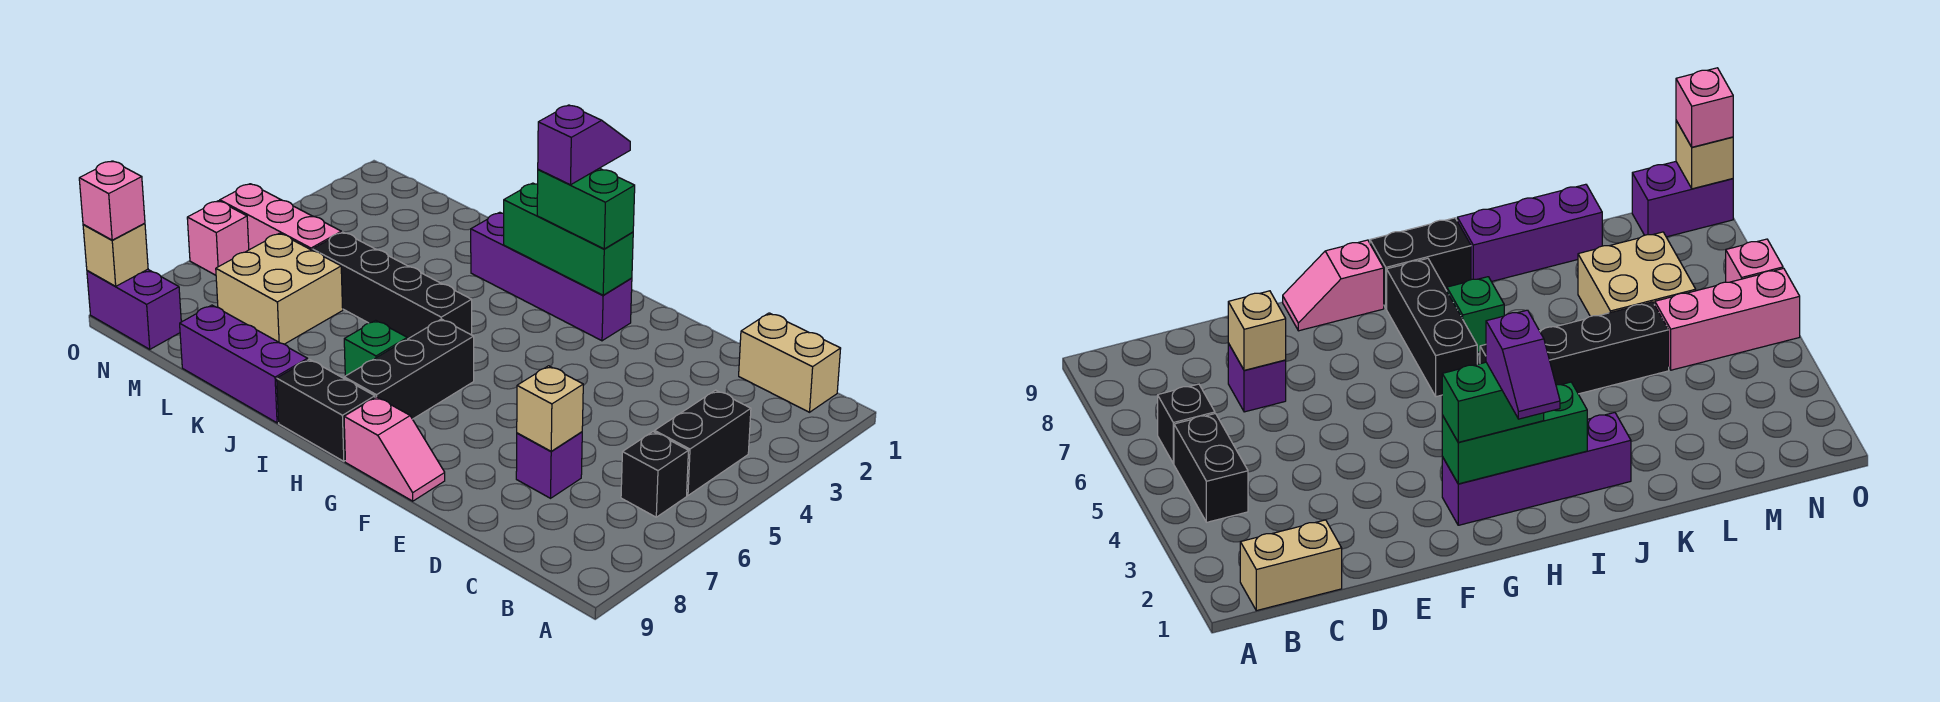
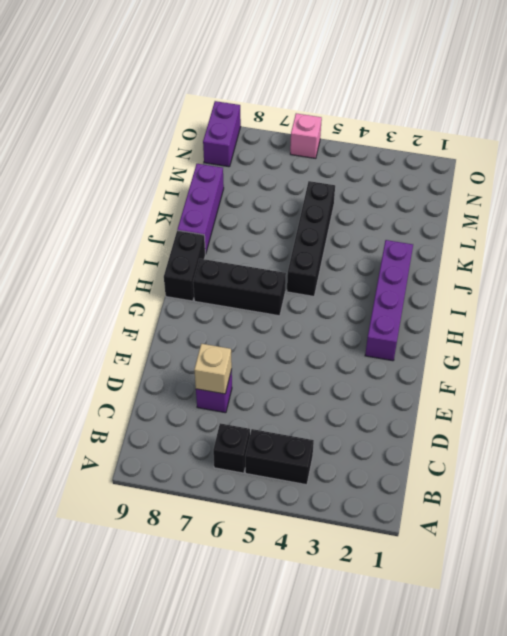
none -> tan brick B1:C1 level 1
none -> pink slope F9:G9 level 1 top G
none -> green brick I7 level 1

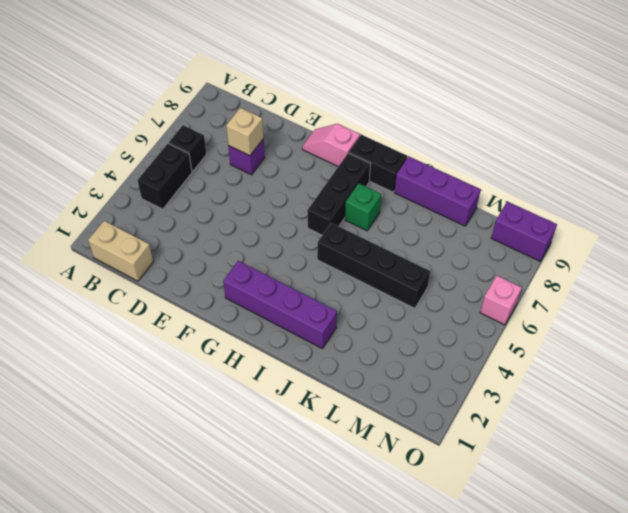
none -> tan brick L6:M7 level 1
none -> pink brick M5:O5 level 1
none -> green brick G2:I2 level 2

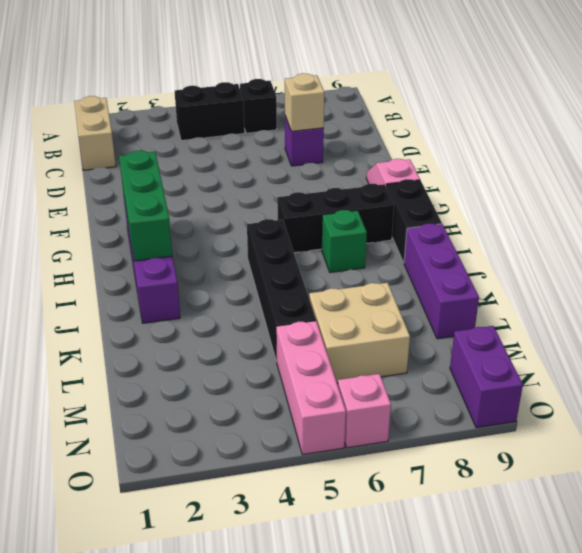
none -> tan brick O9 level 2
none -> green brick G2:H2 level 3
none -> pink brick O9 level 3

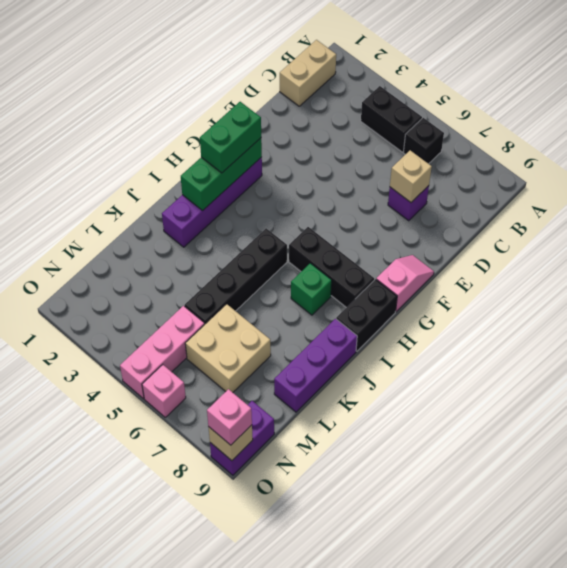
none -> purple slope H1:H2 level 4 top 2

